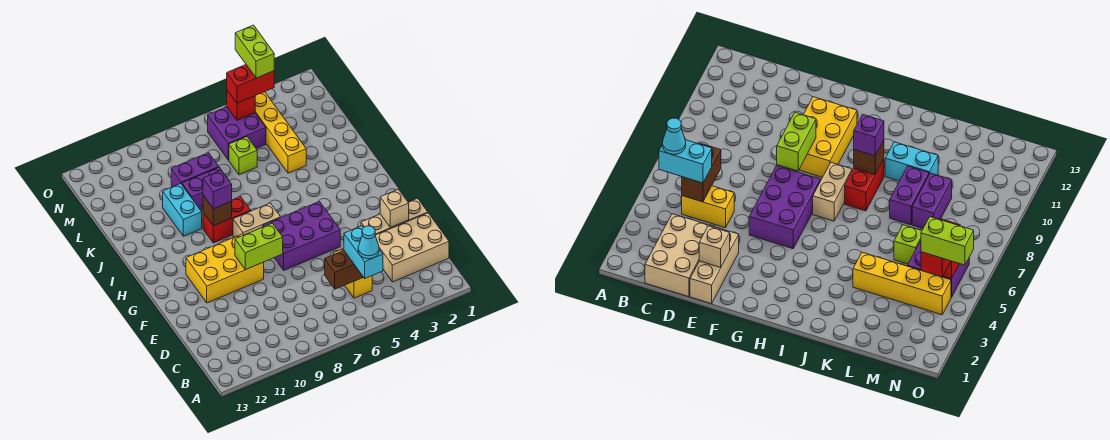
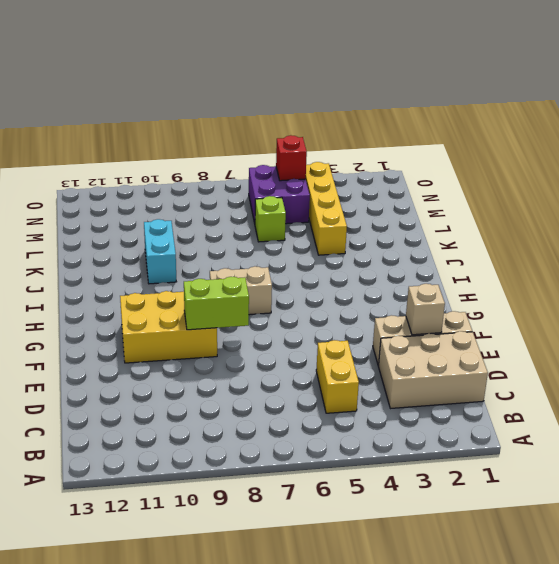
none -> purple brick F5:G7 level 1
none -> red brick I8:I9 level 1
none -> purple brick K8:K9 level 1

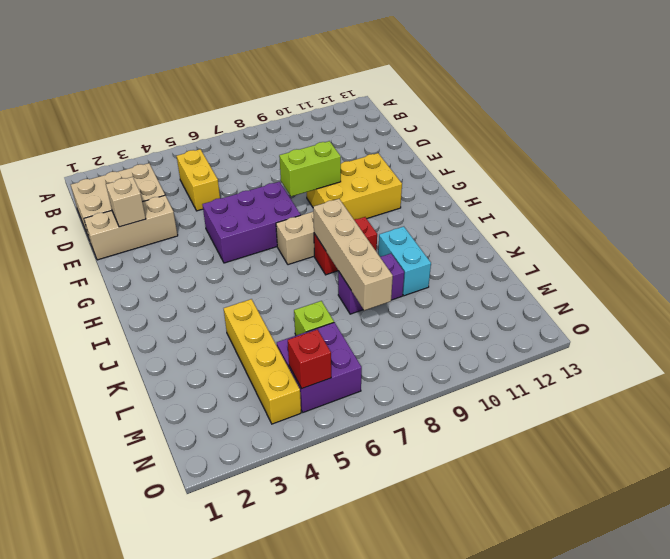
tan brick I8:L8 level 2 -> none
none -> purple brick L8:L9 level 1
none -> brown brick C5:C6 level 2
none -> brown brick I9 level 2

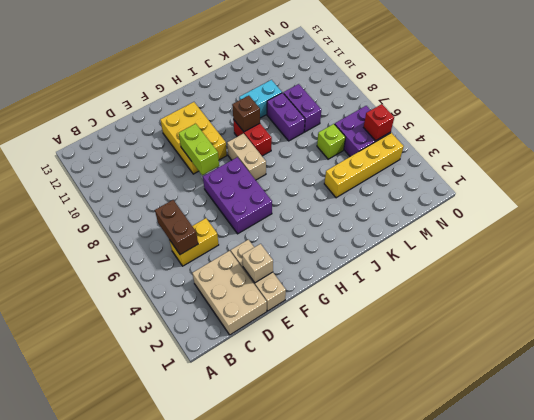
none -> cyan brick B5:C5 level 3
none -> purple brick I9 level 3
none -> red brick N4:N5 level 3

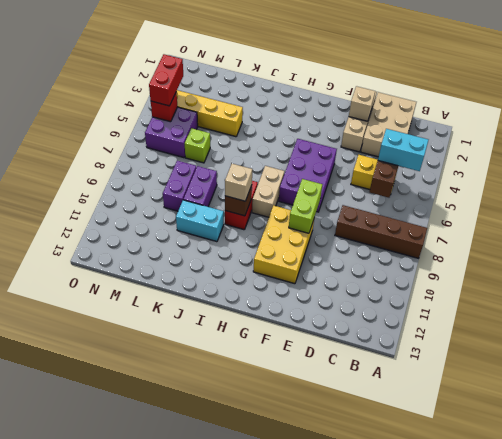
brown brick A8:D8 level 1 -> none
tan brick I9 level 3 -> purple brick I9 level 3
none -> cyan cone B5 level 4
none -> lime brick N4:O4 level 4

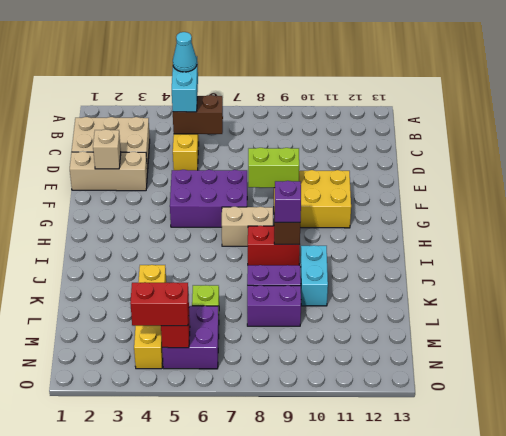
none -> lime brick N4:O4 level 4

